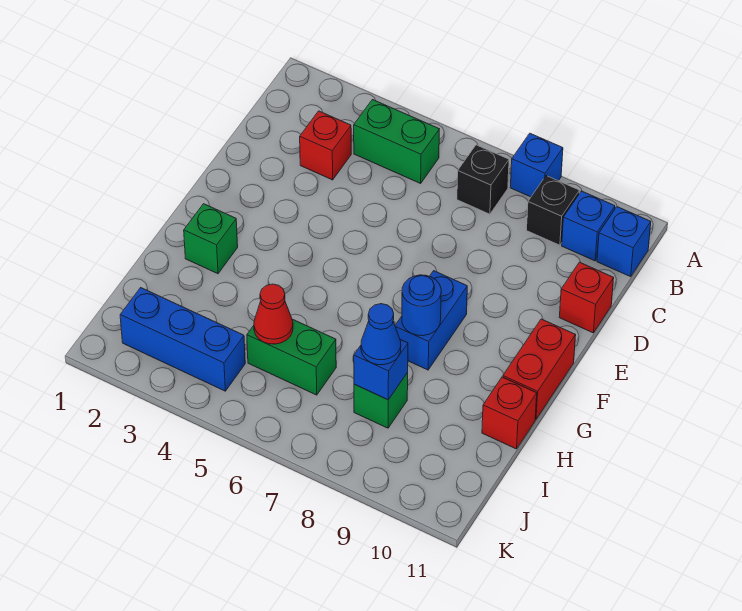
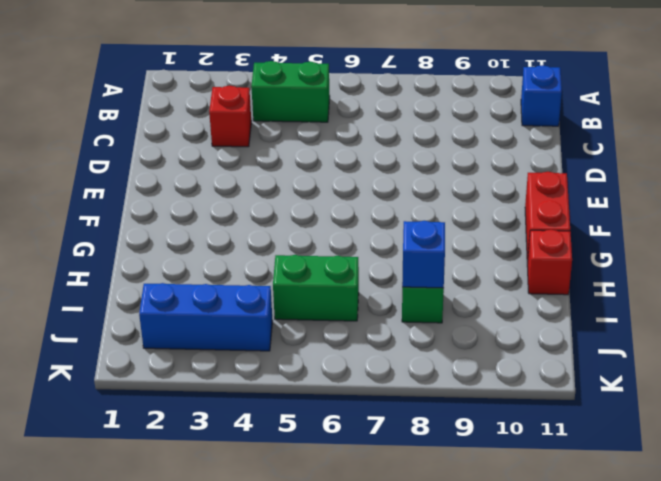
none -> blue brick A8 level 1
none -> black brick B7 level 1
none -> black brick B9 level 1

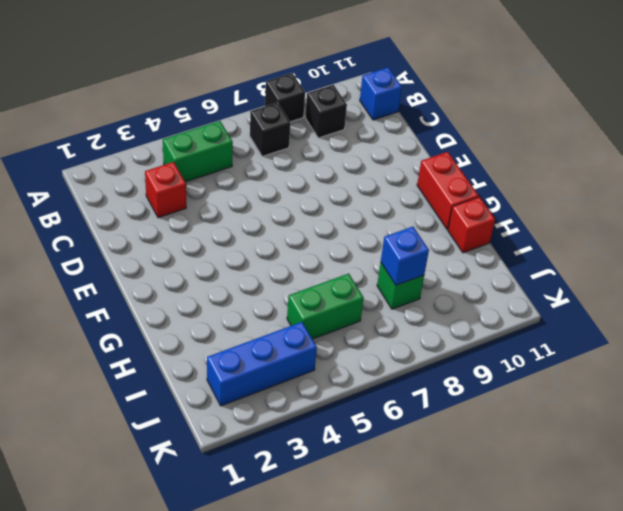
black brick A8 level 1 -> blue brick A8 level 1
none -> blue brick B10 level 1
none -> red brick D11 level 1
none -> blue brick F8:G8 level 1

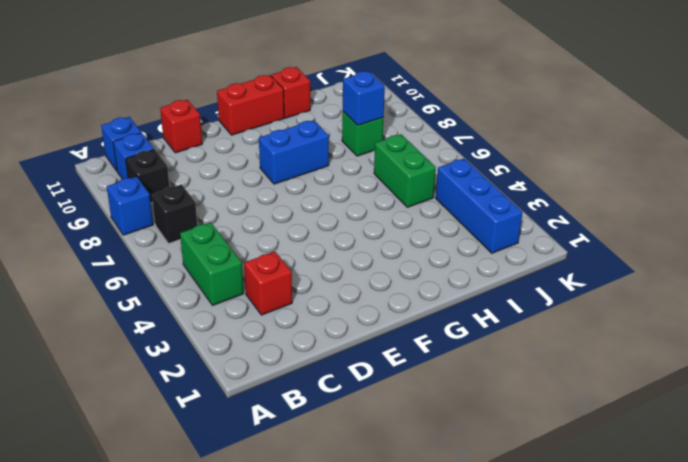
none -> green brick G2 level 1
none -> blue round brick G8 level 2
none -> red cone I5 level 2

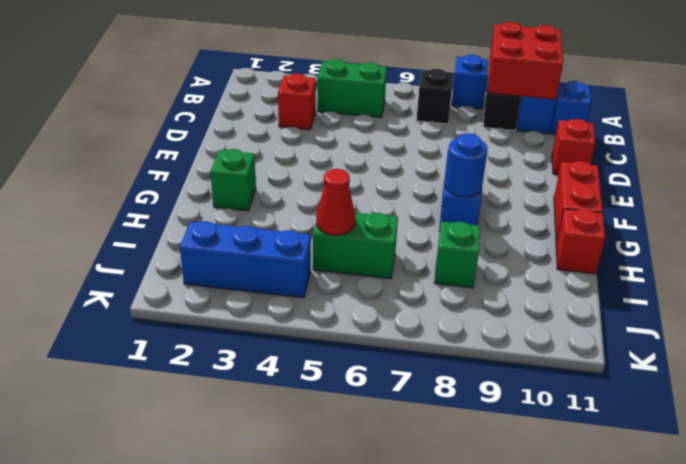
red brick A9:B10 level 2 -> none
none -> blue brick I8 level 2
none -> blue cone I8 level 3

